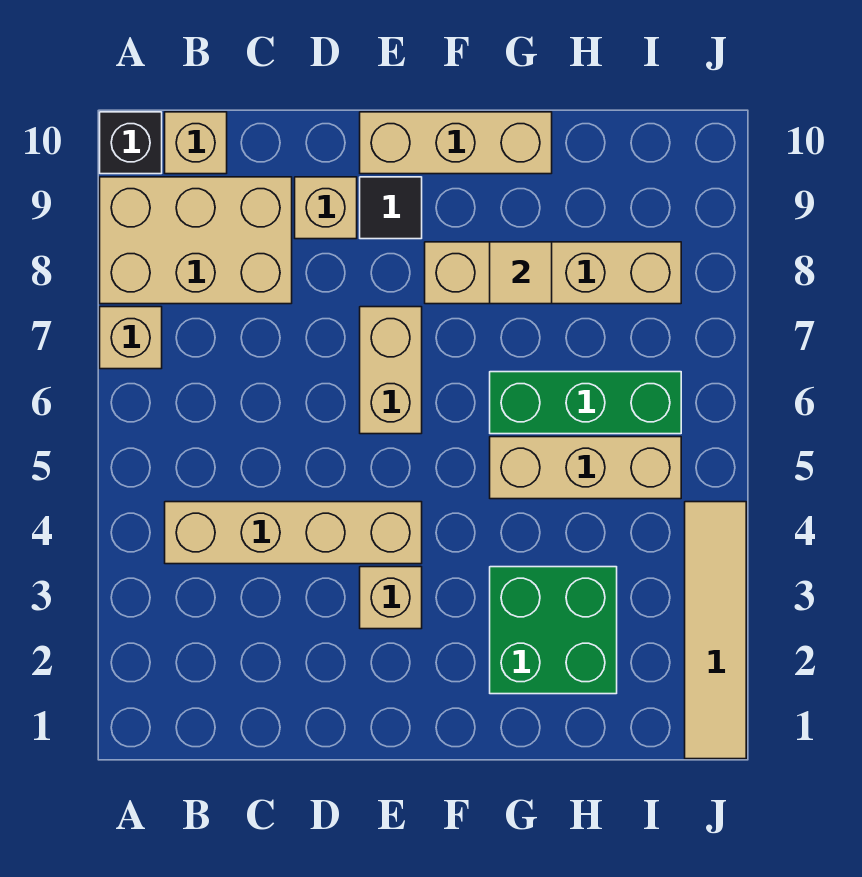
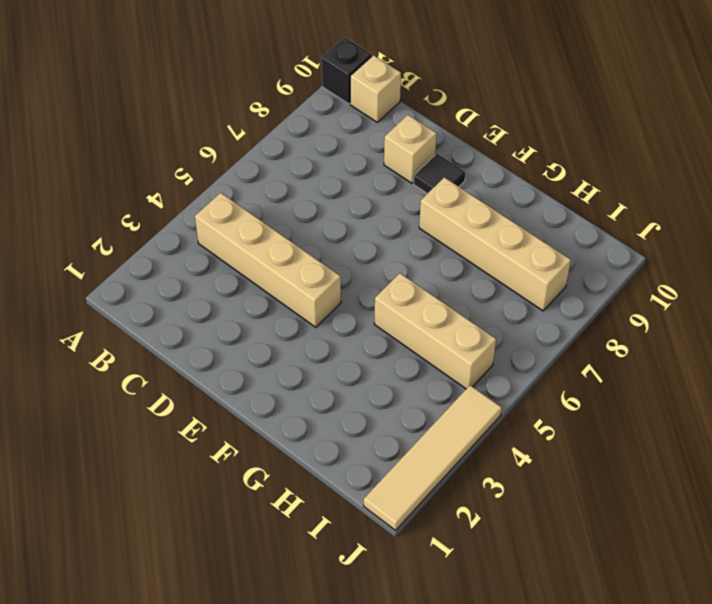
none -> tan brick A7 level 1
none -> tan brick A8:C9 level 1
none -> tan brick E3 level 1

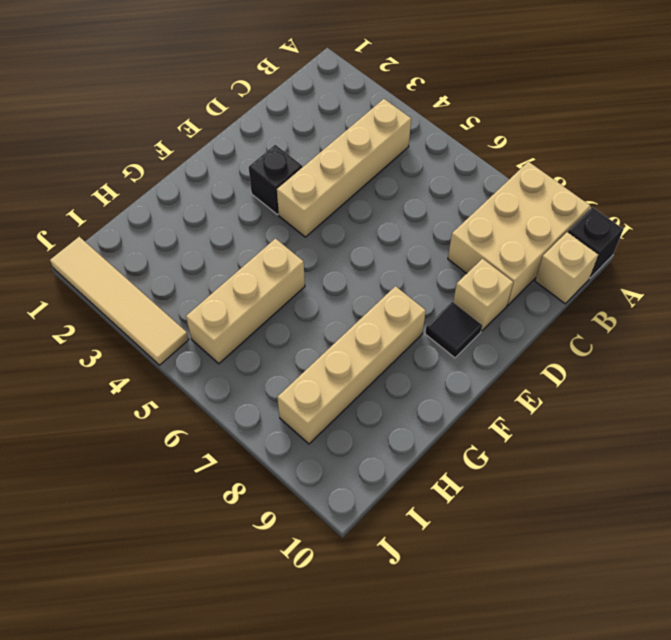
black brick E3 level 1 -> tan brick E3 level 1
none -> tan brick A7 level 1
none -> tan brick E6:E7 level 1
none -> tan brick E10:G10 level 1

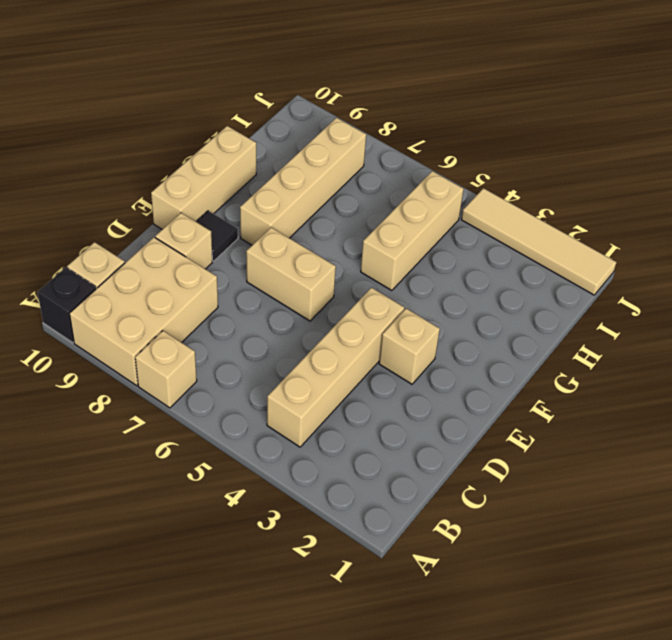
none -> green brick G2:H3 level 1
none -> green brick G6:I6 level 1
none -> tan tile G8 level 2

